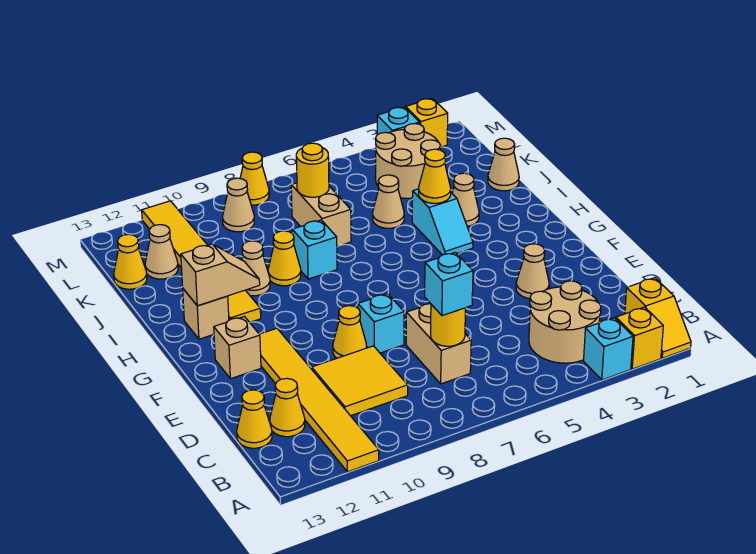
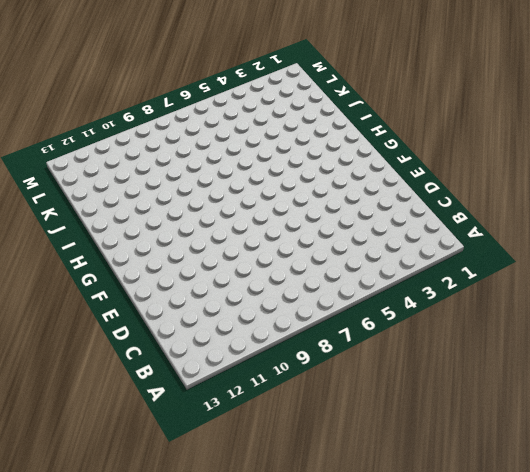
none -> yellow slope A1:B1 level 1 top B
none -> yellow brick A2 level 1
none -> cyan brick A3 level 1
none -> yellow tile A11:F11 level 1

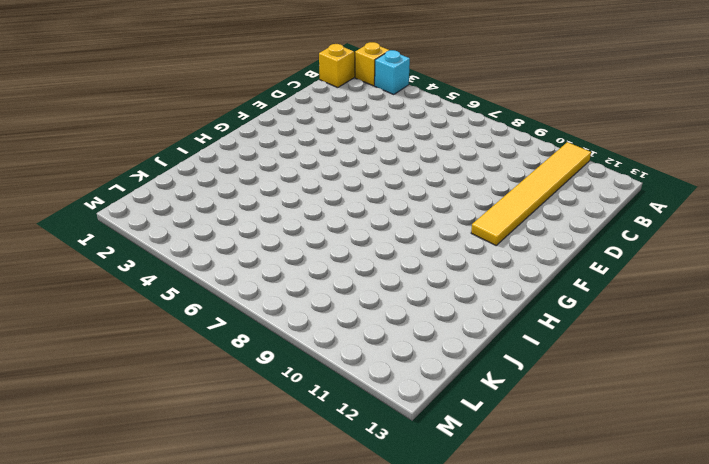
none -> tan round brick B3:C4 level 1
none -> tan brick C7:D7 level 1
none -> yellow tile C9:D10 level 1
none -> yellow cone C12 level 1

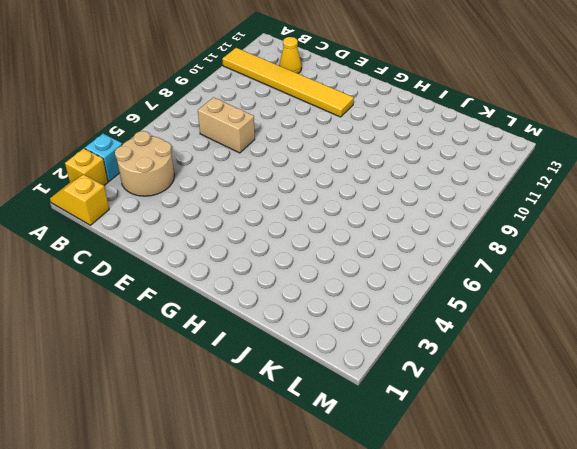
none -> yellow tile C9:D10 level 1
none -> yellow cone C13 level 1
none -> tan cone E3 level 1
none -> cyan brick E8 level 1

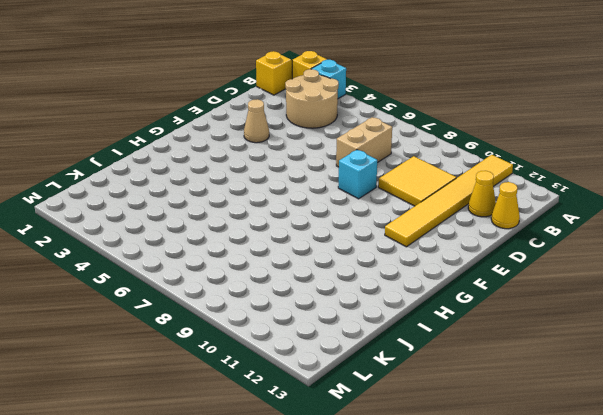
none -> yellow cone E9 level 1
none -> tan brick F12 level 1
none -> cyan slope H4:I4 level 1 top I
none -> yellow tile H11:M11 level 1

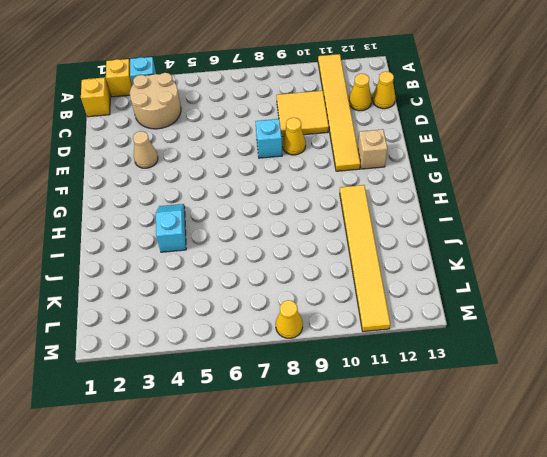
none -> tan brick C7:D7 level 1
none -> tan brick H12 level 1
none -> tan cone I3 level 1
none -> cyan brick I8 level 1

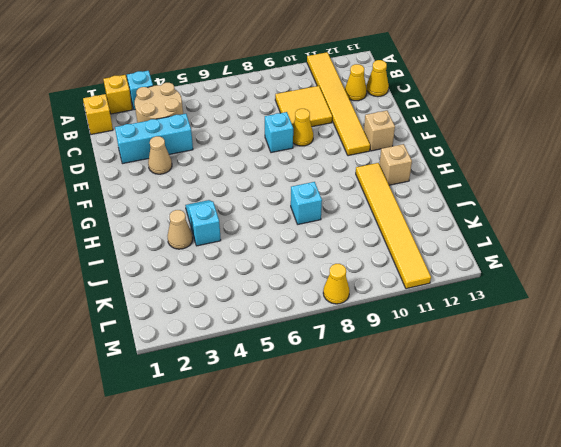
cyan brick D2:D4 level 1 -> none
none -> tan brick C7:D7 level 1
none -> yellow cone I9 level 1
none -> tan cone I10 level 1
none -> tan cone J1 level 1

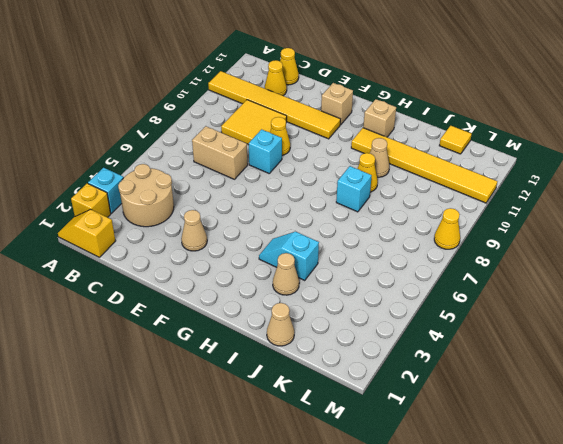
yellow tile K13 level 1 -> yellow cone K13 level 1
none -> tan cone J5 level 1
none -> tan brick J7:K7 level 1
none -> tan round brick K3:L4 level 1
none -> tan cone K12 level 1

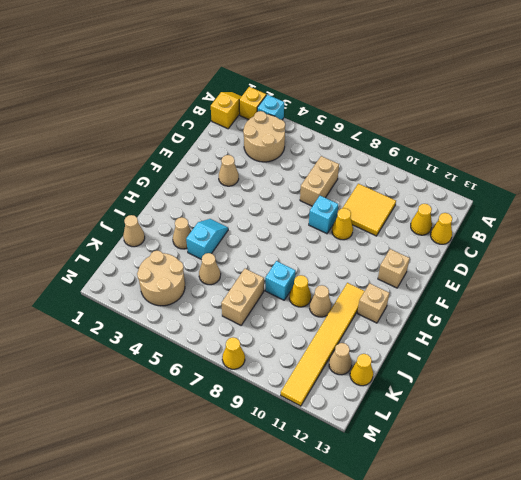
none -> yellow tile A11:F11 level 1
none -> tan cone L9 level 1
none -> yellow brick M2 level 1
none -> cyan brick M3 level 1

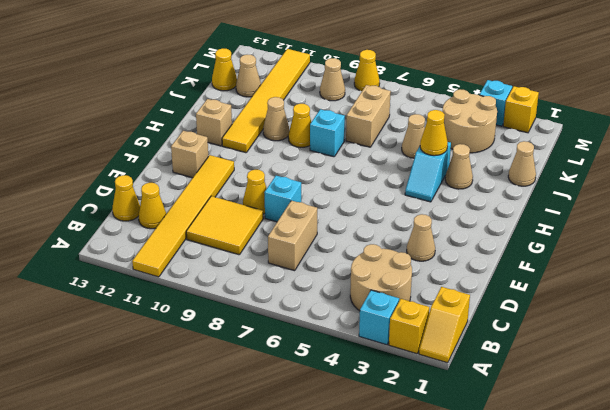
none -> yellow round brick C7 level 2
none -> tan slope H11:H12 level 2 top 12
none -> yellow round brick K7 level 2
none -> cyan brick C7 level 3

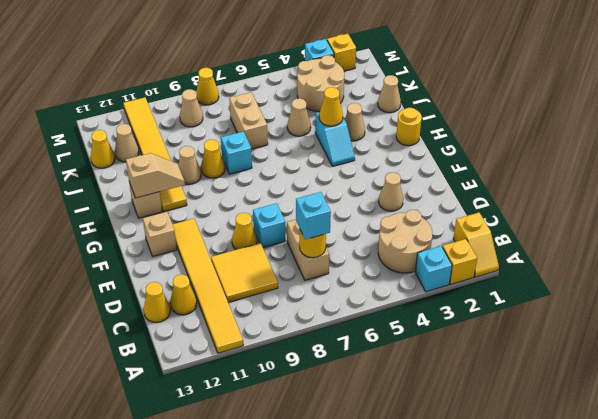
yellow round brick H1 level 1 -> yellow round brick K7 level 2

